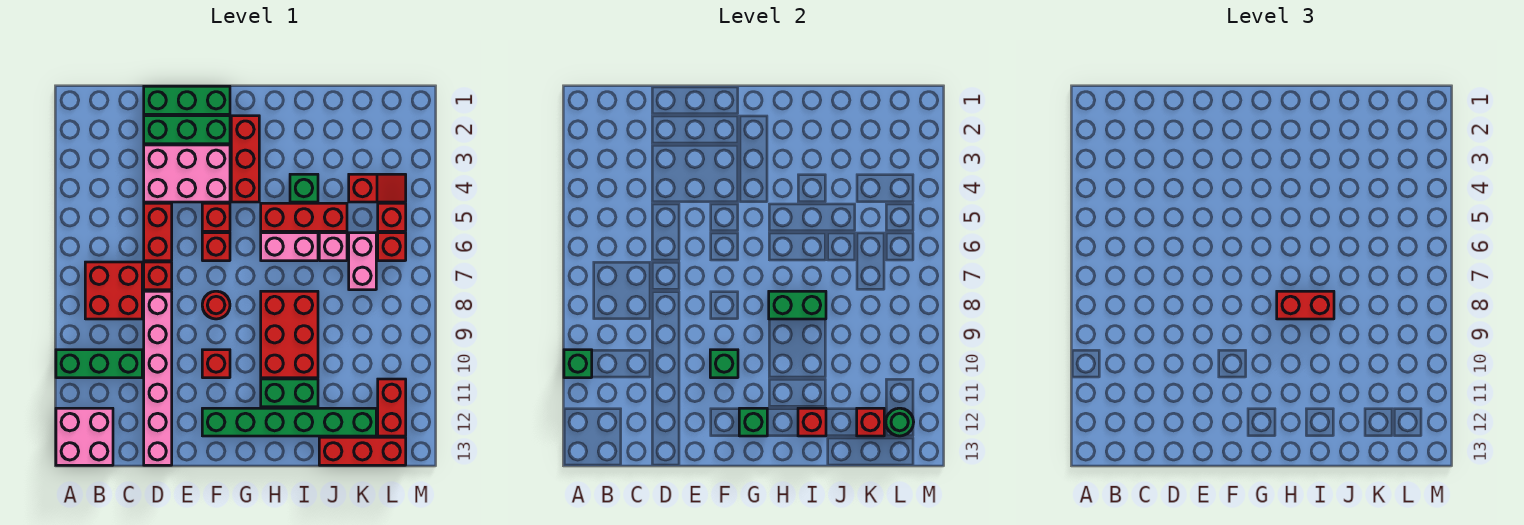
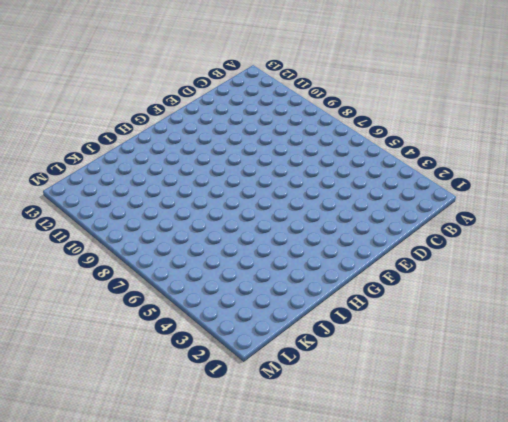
none -> green brick A10:C10 level 1
none -> pink brick A12:B13 level 1
none -> red brick B7:C8 level 1
none -> green brick D1:F1 level 1

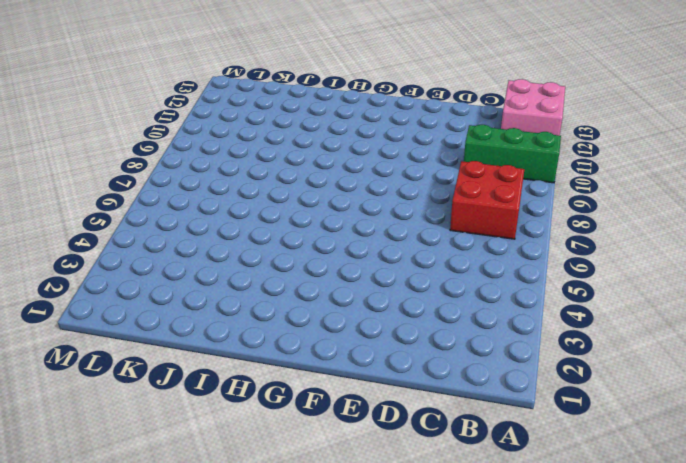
none -> green brick D1:F1 level 1
none -> green brick D2:F2 level 1
none -> pink brick D3:F4 level 1
none -> red brick D5:D6 level 1

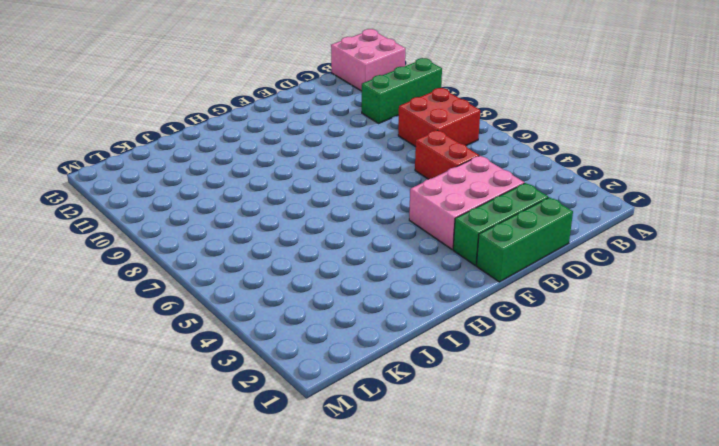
none -> red brick D7 level 1
none -> pink brick D8:D13 level 1
none -> red brick F5 level 1
none -> red brick F6 level 1

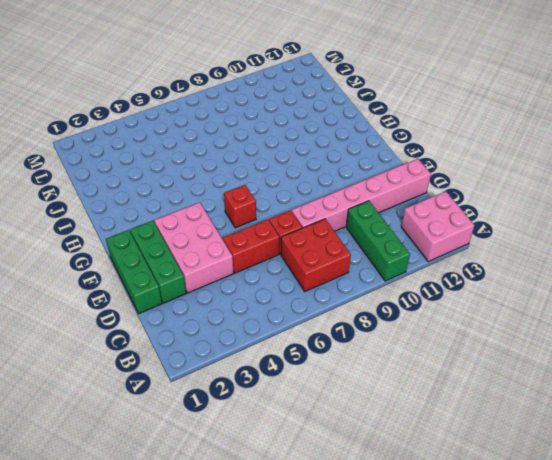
none -> red brick F5 level 1
none -> red round brick F8 level 1
none -> red brick F10 level 1
none -> green brick F12:K12 level 1

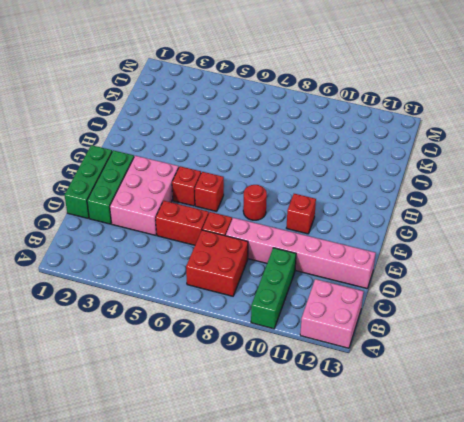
none -> green brick F12:K12 level 1
none -> red brick G2:G4 level 1
none -> red brick H5:J5 level 1
none -> pink brick H6:I6 level 1

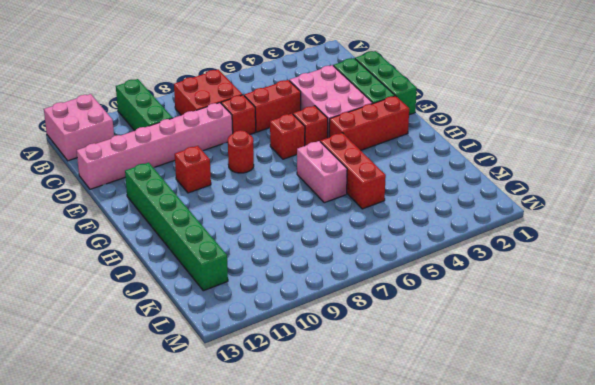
none -> red brick H8:I10 level 1
none -> green brick H11:I11 level 1
none -> green brick I4 level 1
none -> pink brick J6 level 1

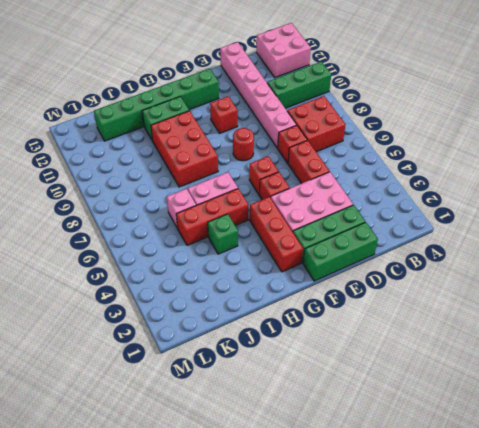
none -> red brick J13:L13 level 1
none -> red slope K4:L4 level 1 top K
none -> pink brick K6:K7 level 1
none -> red brick L5 level 1

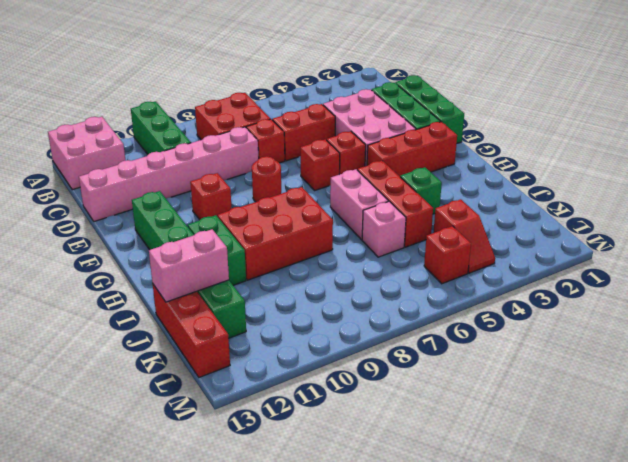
pink brick J12:J13 level 2 -> pink brick K6:K7 level 1
none -> red brick L6 level 1
none -> red brick L11:L12 level 1
none -> green brick A10 level 2
none -> green brick F10 level 2

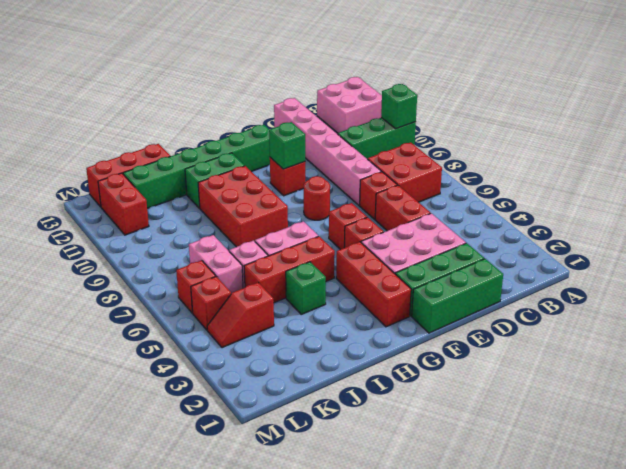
none -> green brick G12 level 2
none -> green brick H8:I8 level 2
none -> red brick I12 level 2
none -> red brick K12 level 2

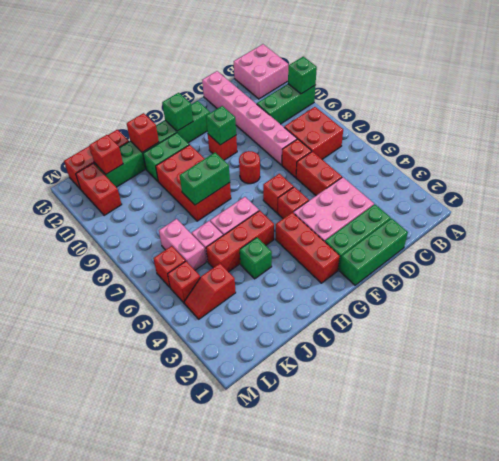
none -> green round brick L12 level 2
none -> red brick H8:I8 level 3

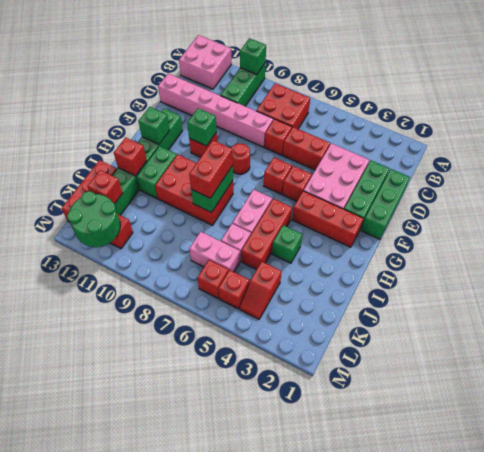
green round brick L11:M12 level 2 -> green round brick L12 level 2

